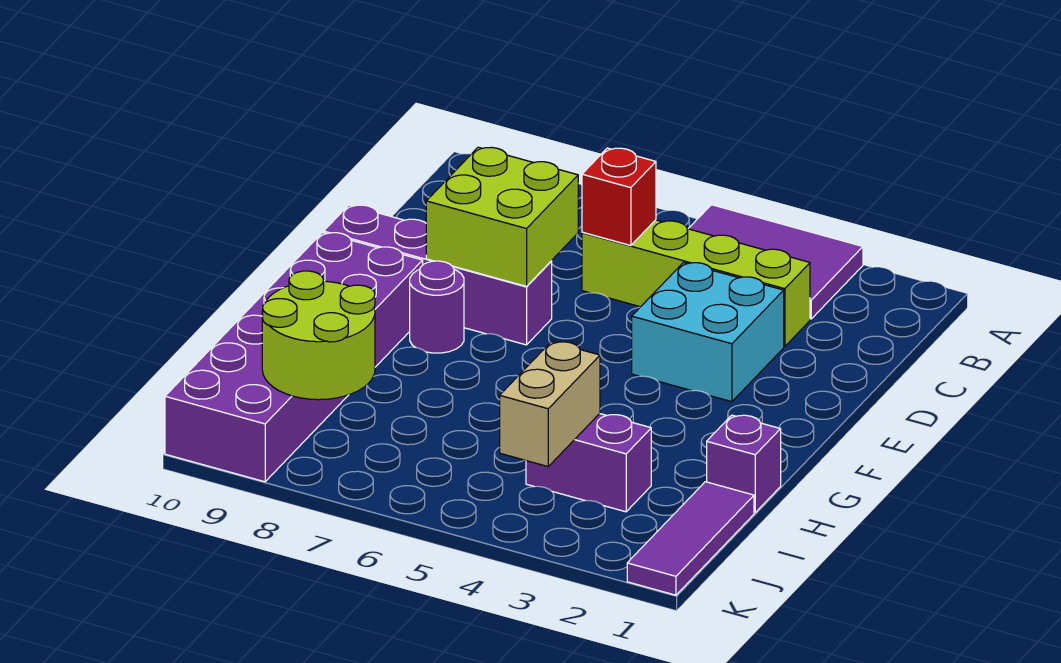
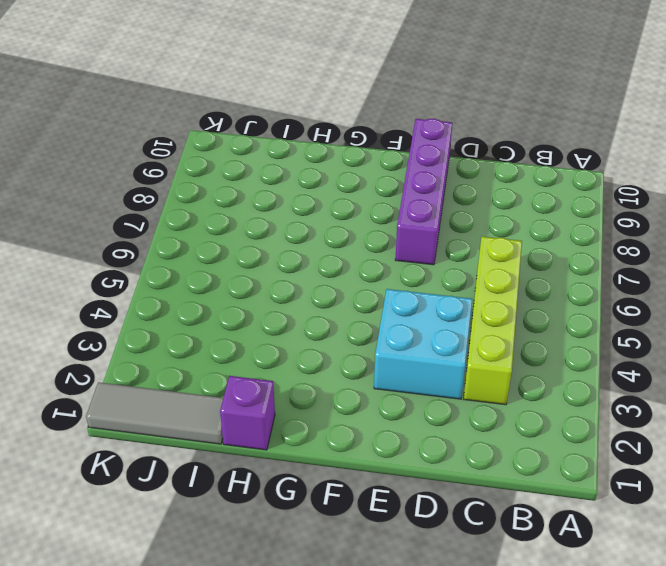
grey tile I1:K1 level 1 -> purple tile I1:K1 level 1
none -> purple tile A3:B5 level 1
none -> purple round brick F8 level 1
none -> purple brick F9:K10 level 1

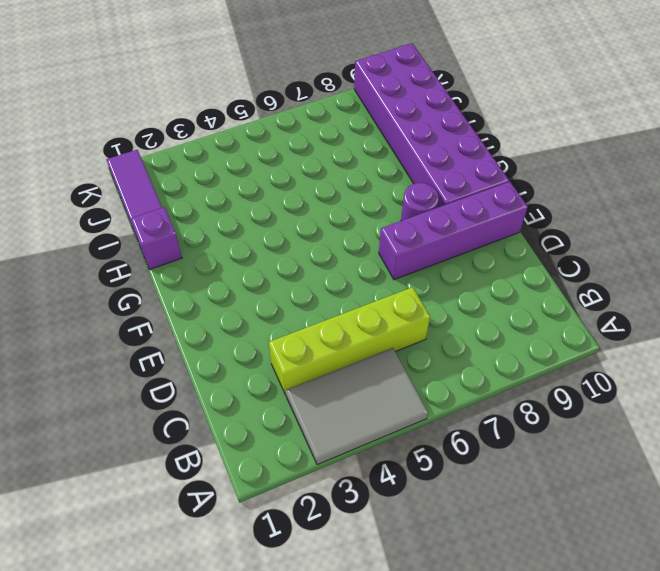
grey tile A3:B5 level 1 -> purple tile A3:B5 level 1
none -> cyan brick D3:E4 level 1
none -> purple brick I3:I4 level 1
none -> red brick C6 level 2

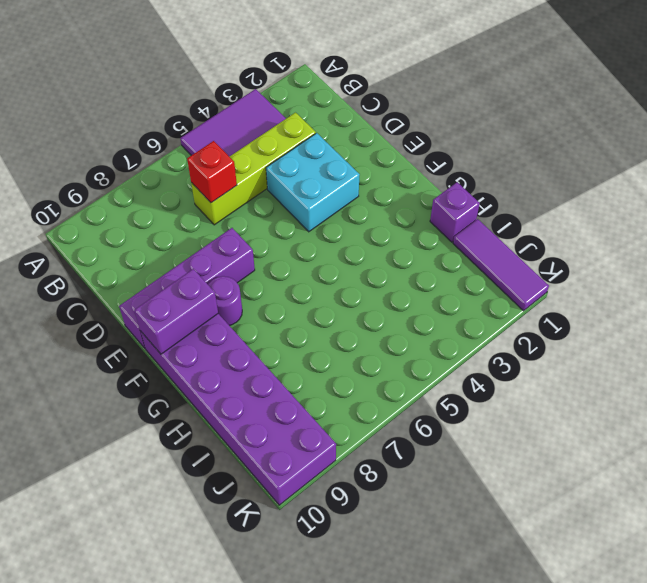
purple brick F9:F10 level 2 -> purple brick I3:I4 level 1
none -> lime brick D7:E8 level 2
none -> tan brick I4:J4 level 2
none -> lime round brick I8:J9 level 2

